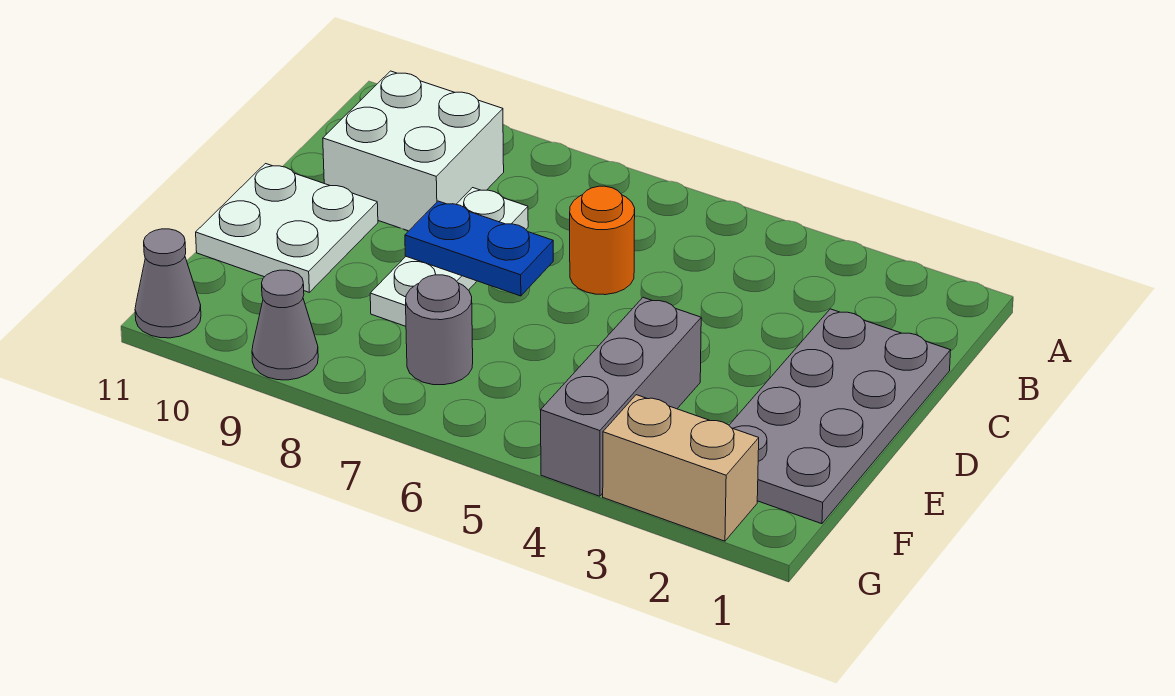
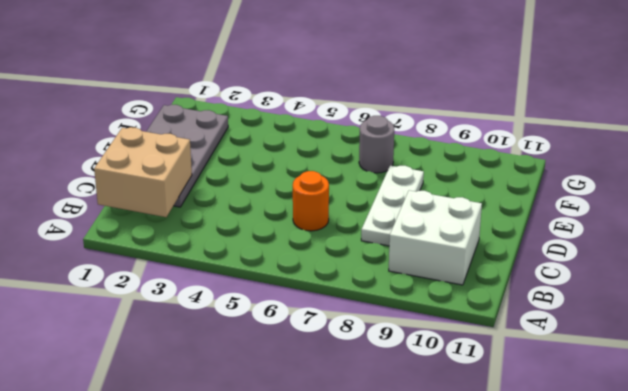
tan brick B1:C2 level 2 -> none
none -> white plate D10:E11 level 1
none -> grey brick E4:G4 level 1

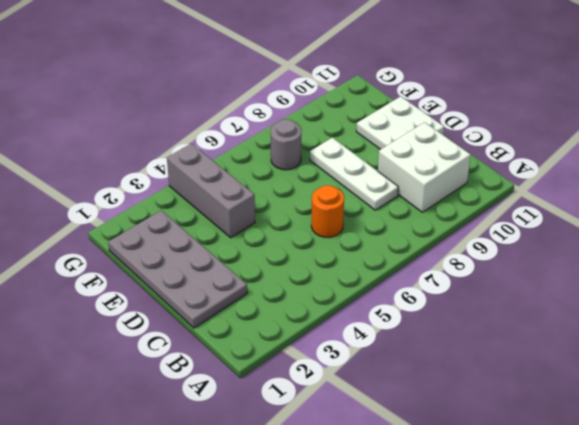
none -> tan brick G2:G3 level 1
none -> grey cone G9 level 1

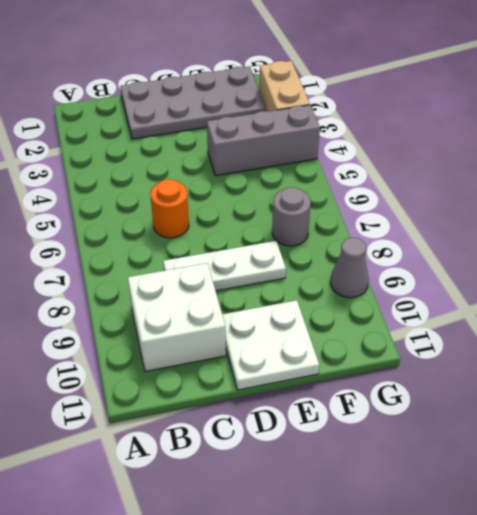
none -> grey cone G11 level 1
none -> blue plate D7:D8 level 2

